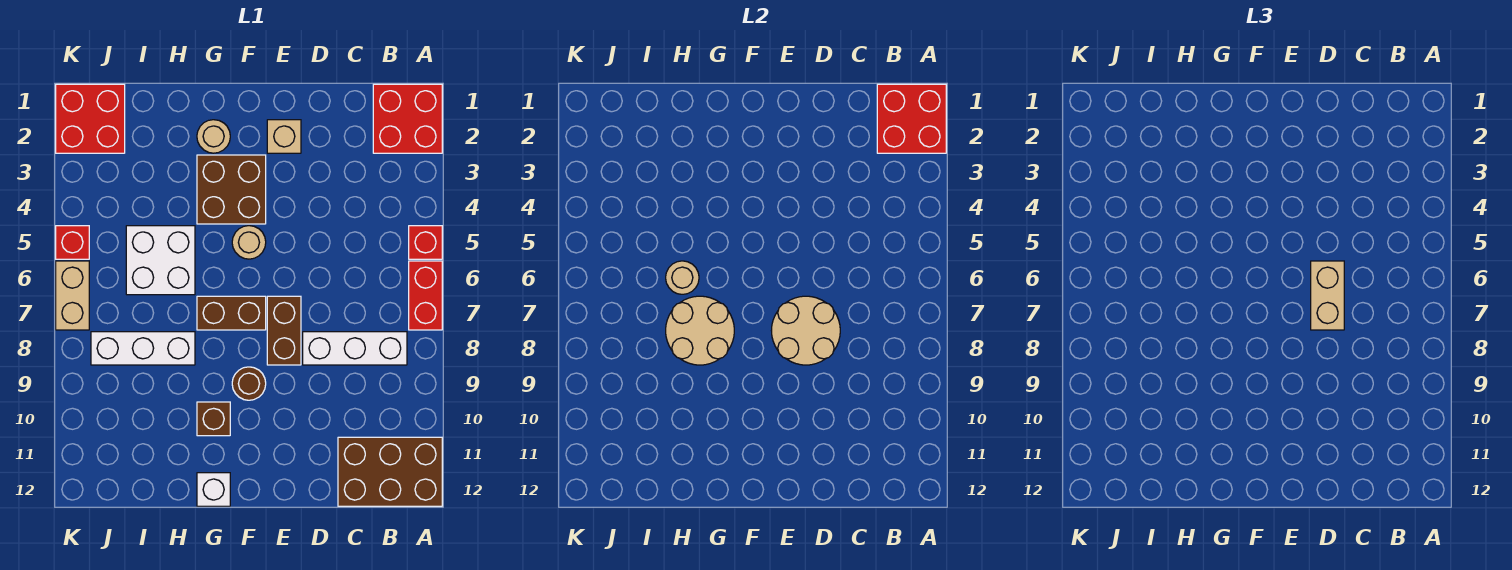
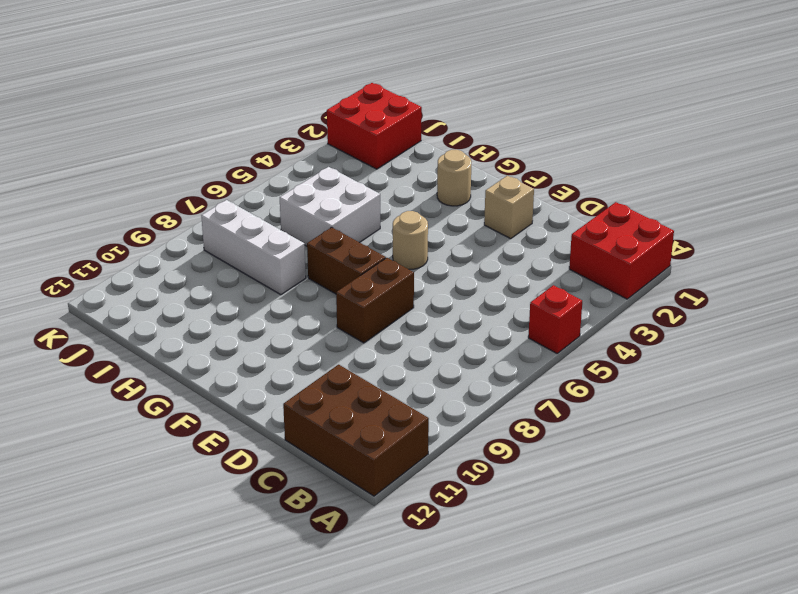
none -> red brick A6:A7 level 1
none -> white brick B8:D8 level 1
none -> brown brick F3:G4 level 1

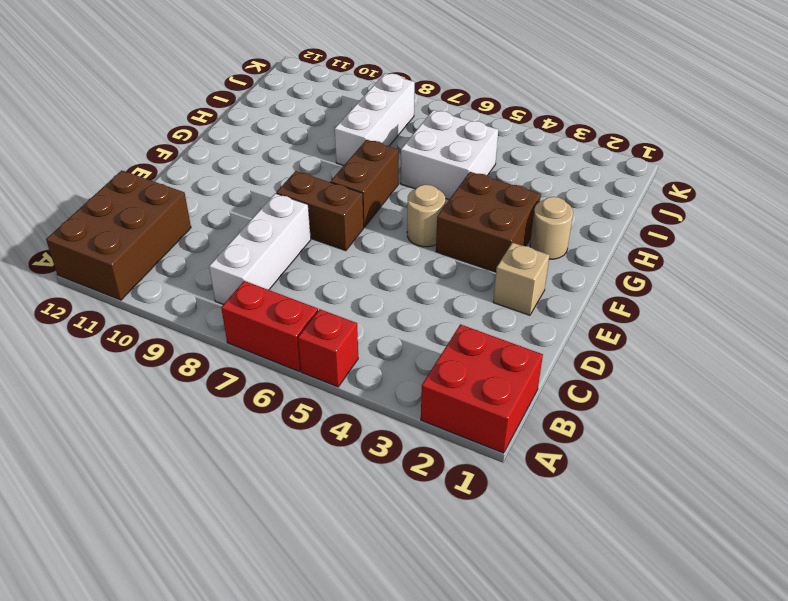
none -> brown round brick F9 level 1
none -> brown brick G10 level 1
none -> white brick G12 level 1

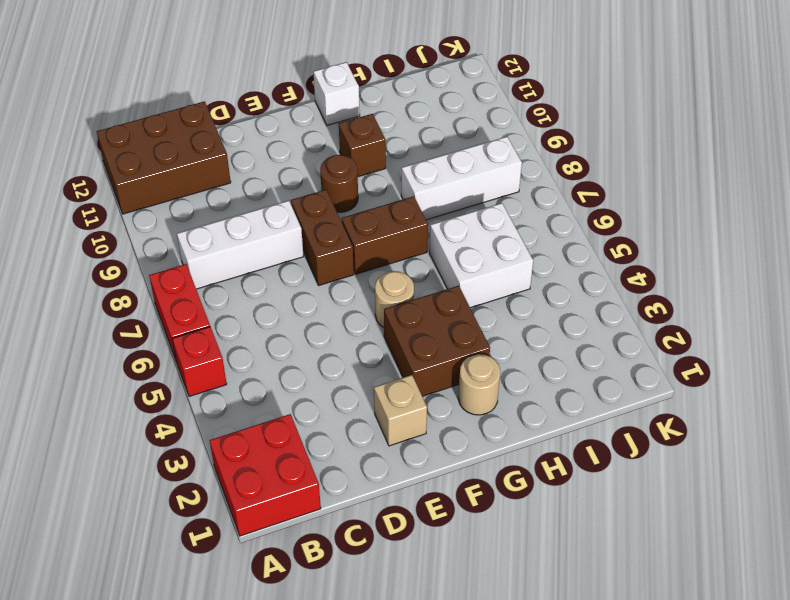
none -> red brick J1:K2 level 1
none -> red brick K5 level 1
none -> tan brick K6:K7 level 1

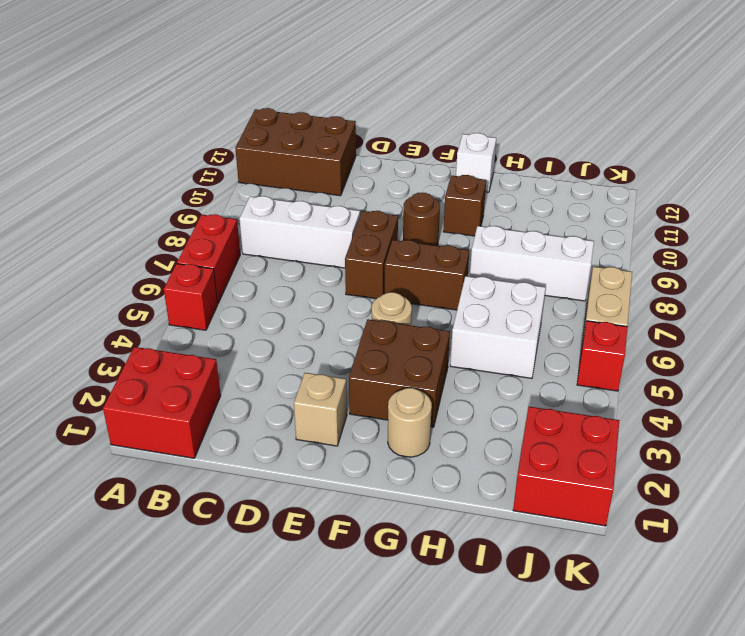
none -> red brick A1:B2 level 2
none -> tan round brick D7:E8 level 2
none -> tan round brick G7:H8 level 2

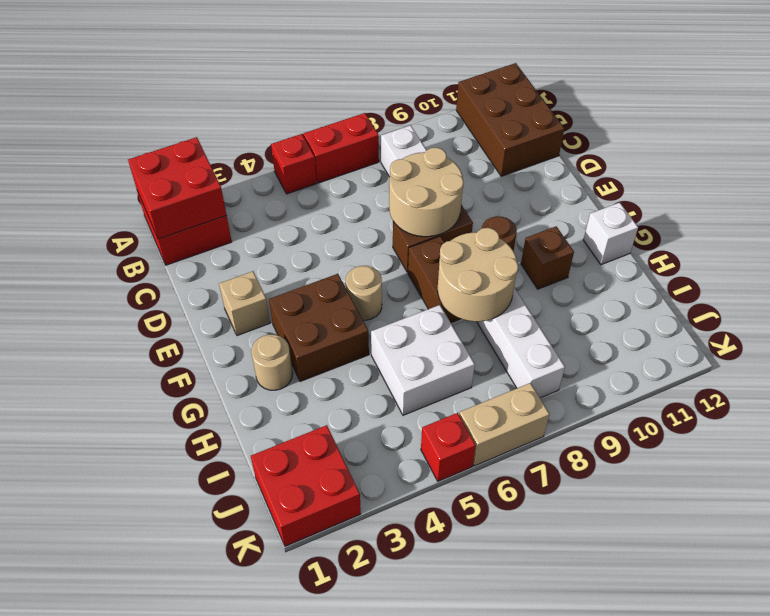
none -> tan round brick H6 level 2
none -> tan brick D6:D7 level 3

